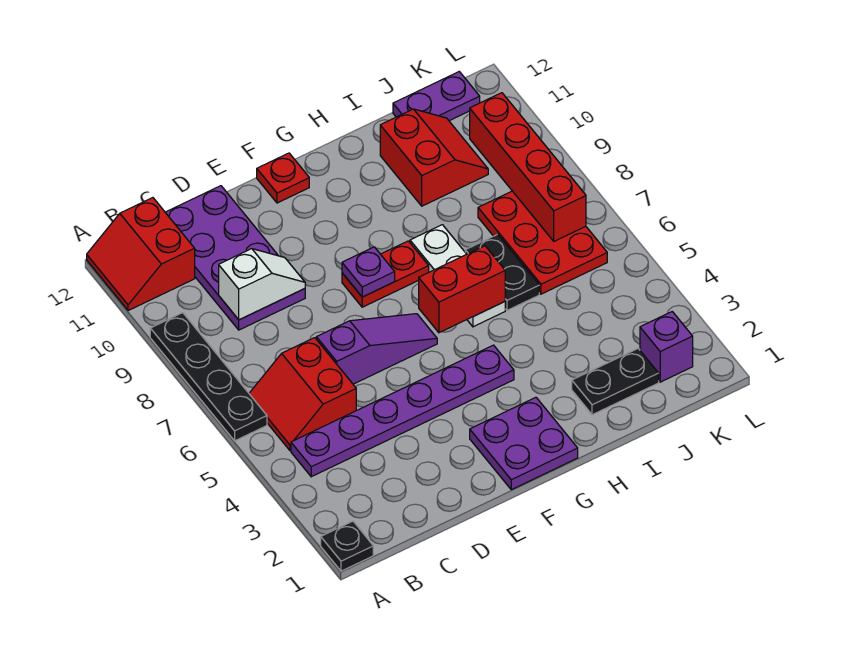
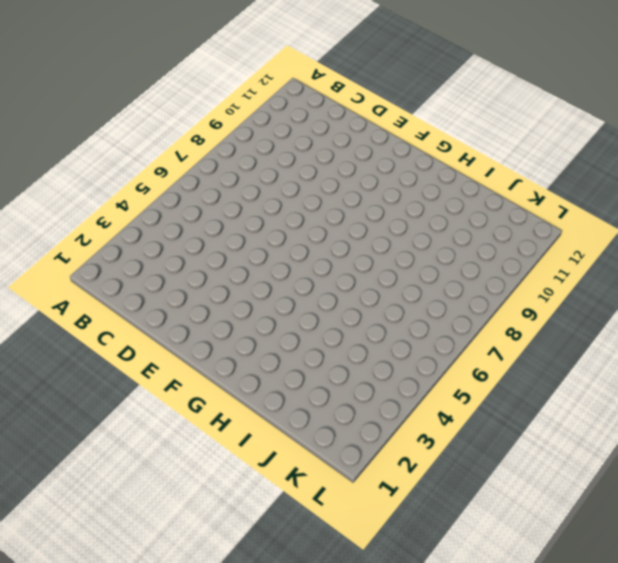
none -> black plate A1 level 1
none -> black plate A6:A9 level 1
none -> red slope A11:B12 level 1 top B

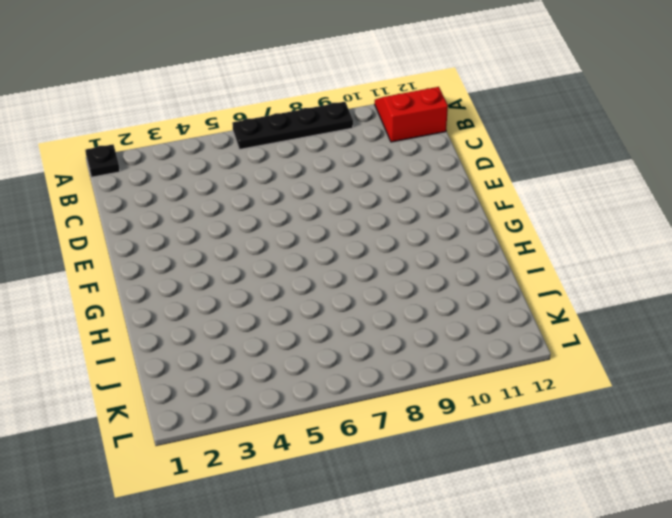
none -> purple plate B4:G4 level 1
none -> red slope B5:C6 level 1 top C
none -> purple plate C9:D12 level 1

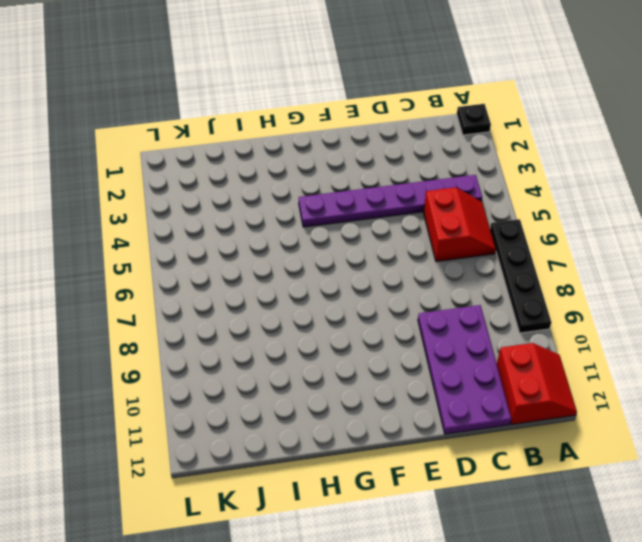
none -> purple slope D6:F6 level 1 top D
none -> purple plate F1:G2 level 1
none -> red plate F8:G8 level 1

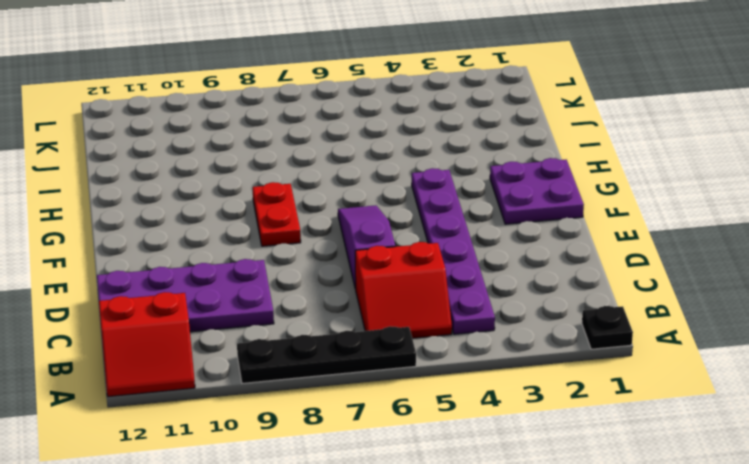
none -> red plate F12 level 1
none -> white plate H6:H8 level 1
none -> black plate I2:J2 level 1

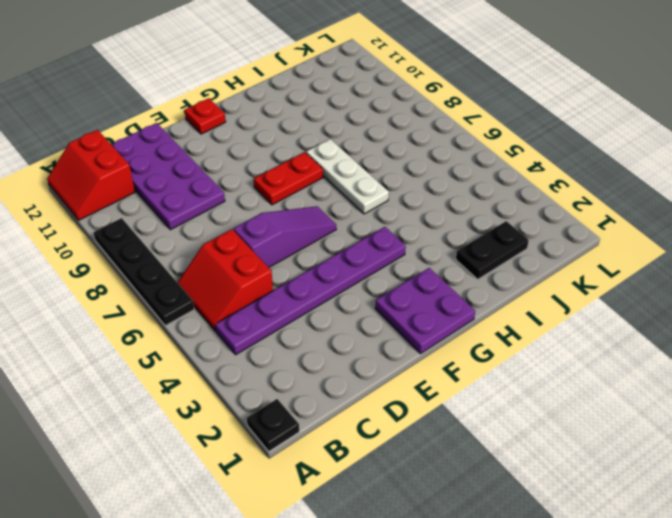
none -> black plate I6:I7 level 1
none -> red slope I10:J11 level 1 top I
none -> red plate J6:K8 level 1

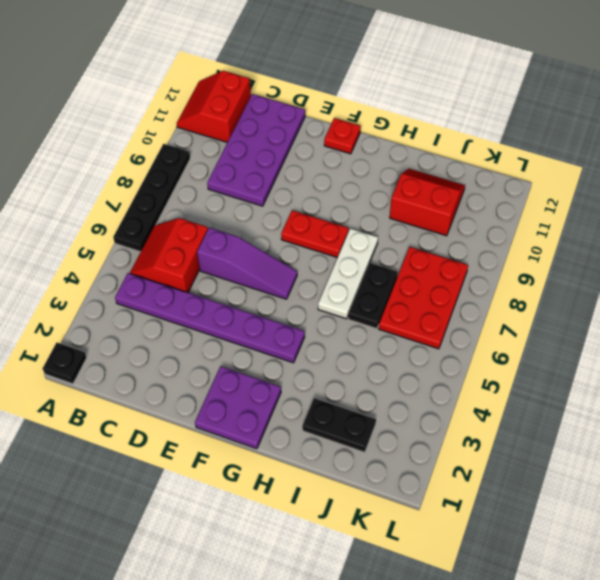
red slope I10:J11 level 1 top 10 -> red slope I10:J11 level 1 top I
none -> purple plate J12:K12 level 1
none -> purple brick K2 level 1
none -> white slope C9:D9 level 2 top C

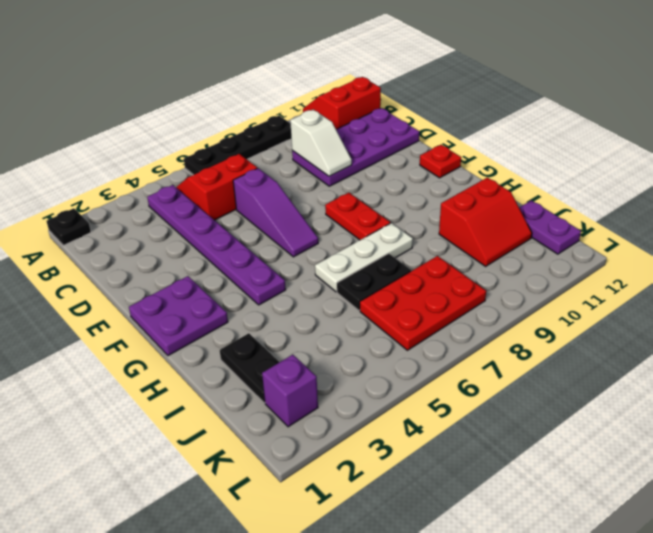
none -> purple plate F8 level 2
none -> red brick G6:H6 level 2
none -> red brick K7:K10 level 2

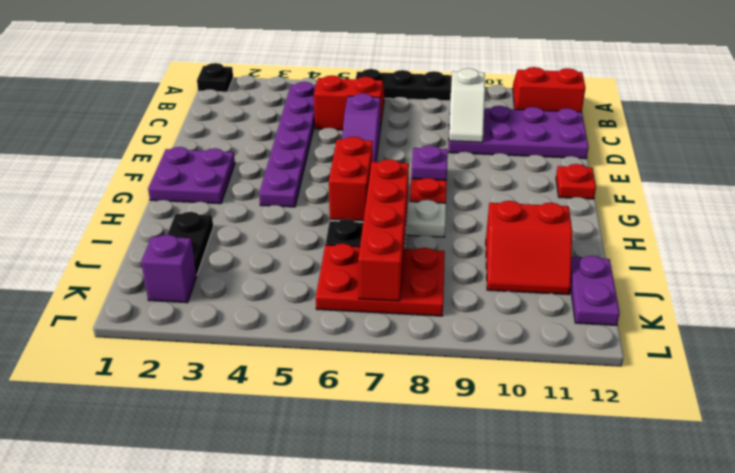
red brick H7:K7 level 2 -> red brick K7:K10 level 2

